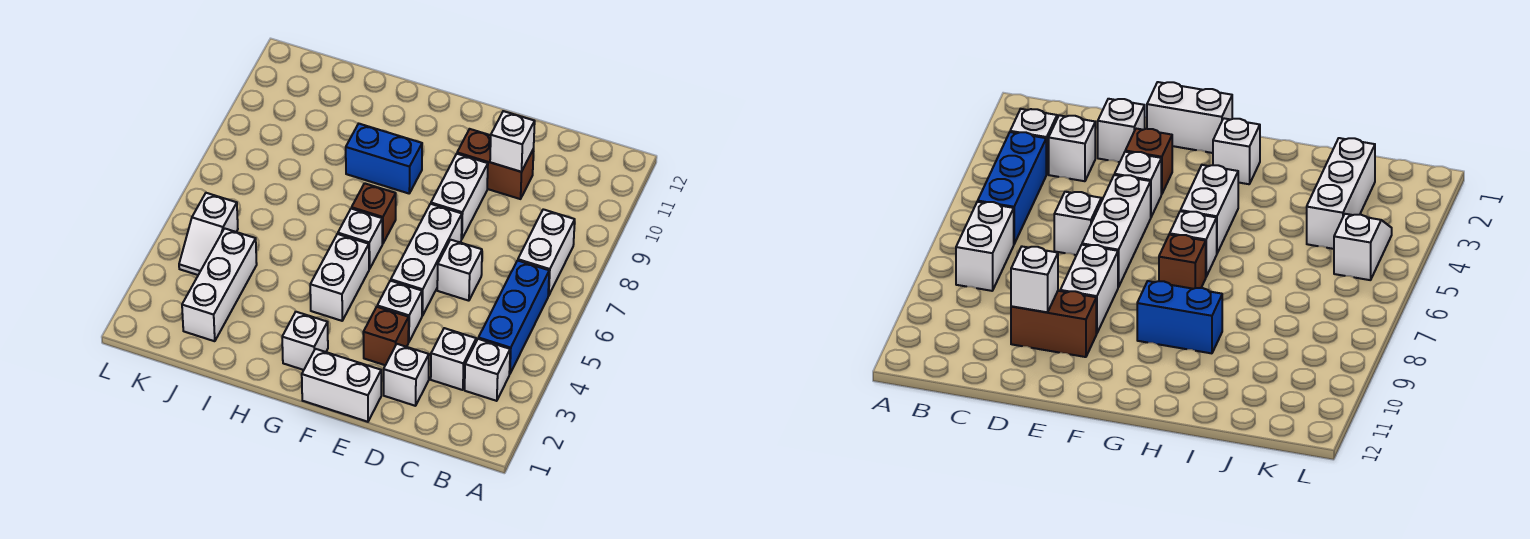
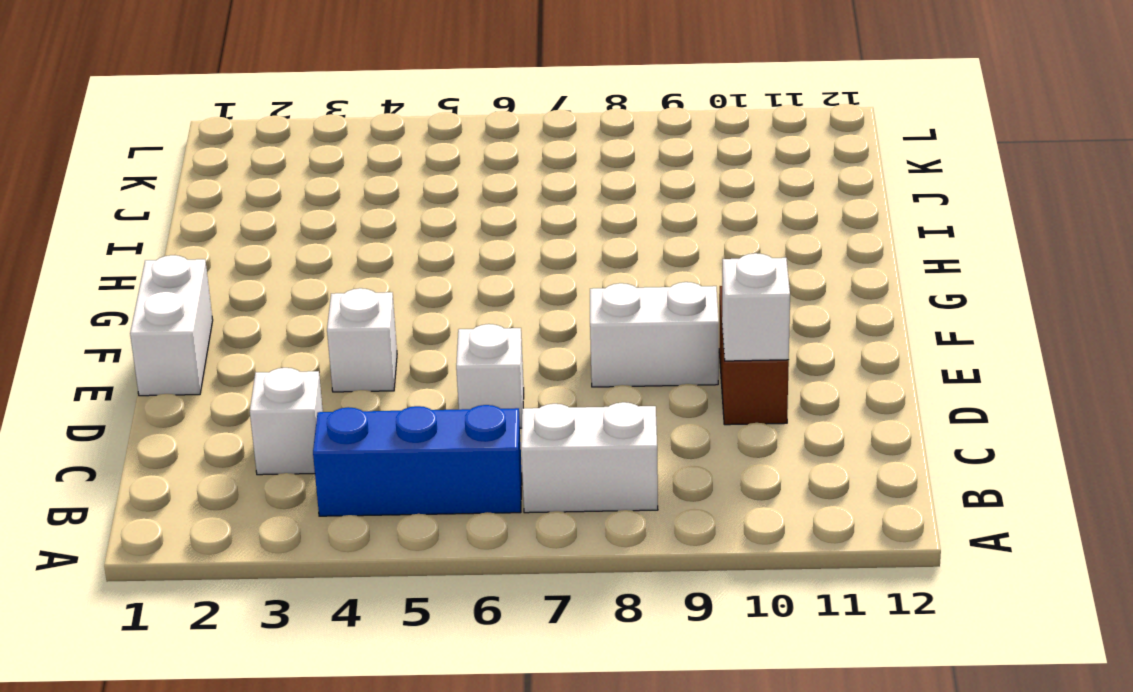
none -> white brick B3 level 1
none -> white brick D2 level 1
none -> brown brick E3 level 1

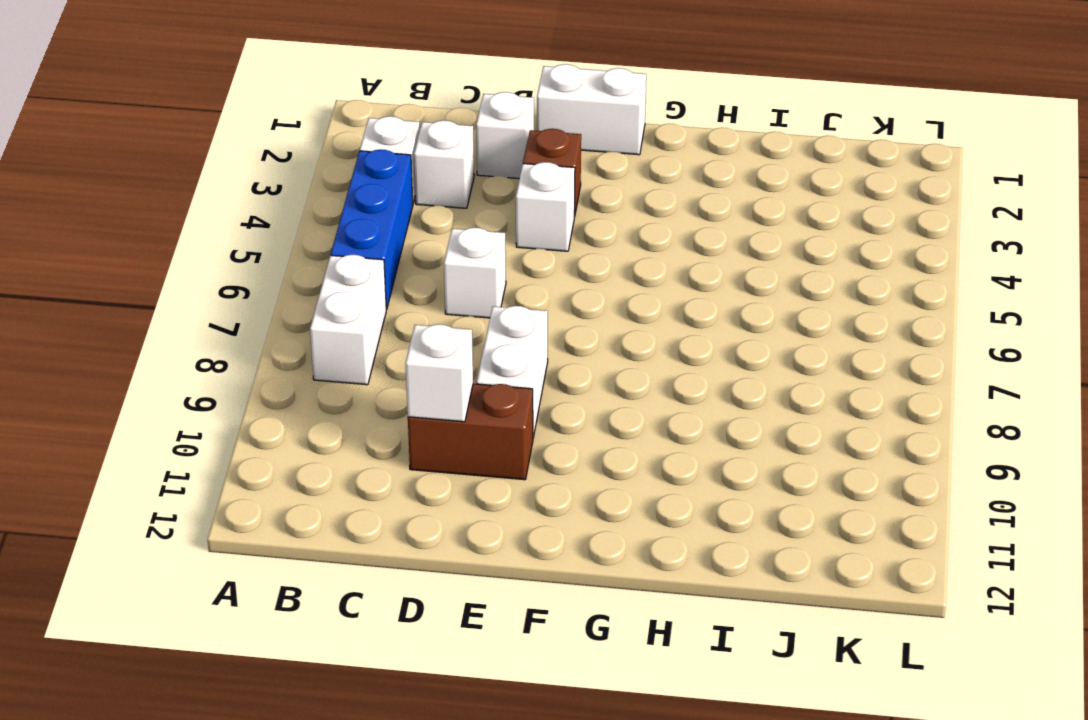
none -> white brick E5:E7 level 1
none -> white brick G2 level 1
none -> white brick G4:G5 level 1

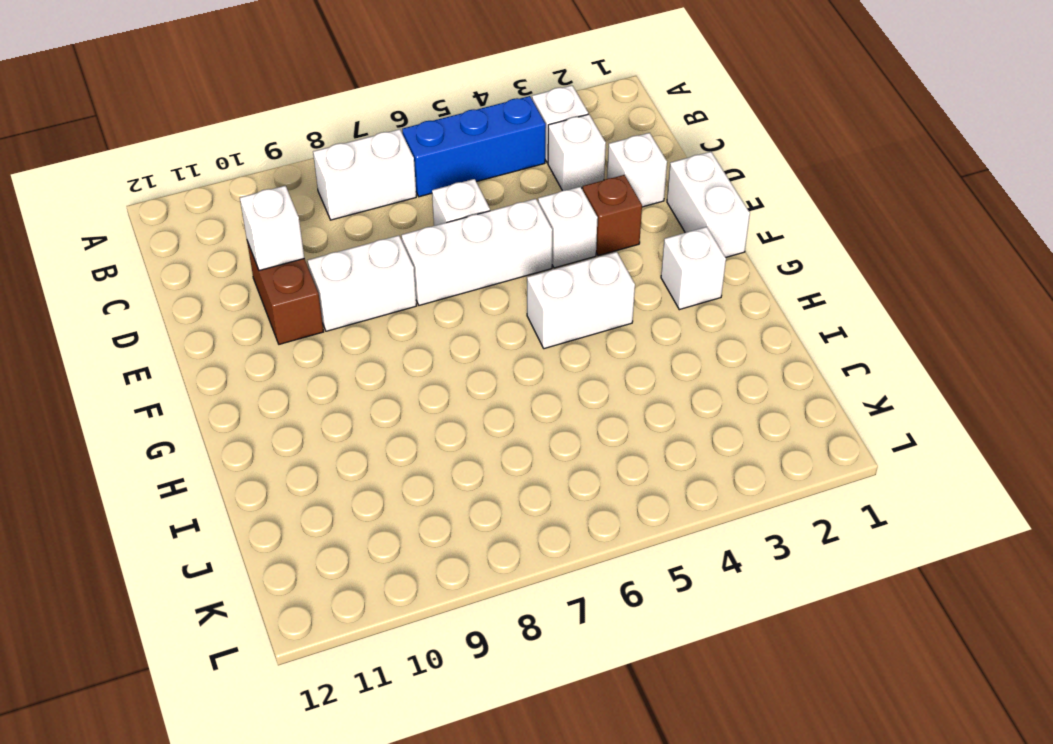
none -> white brick G6 level 1
none -> brown brick G7 level 1
none -> blue brick G9:H9 level 1

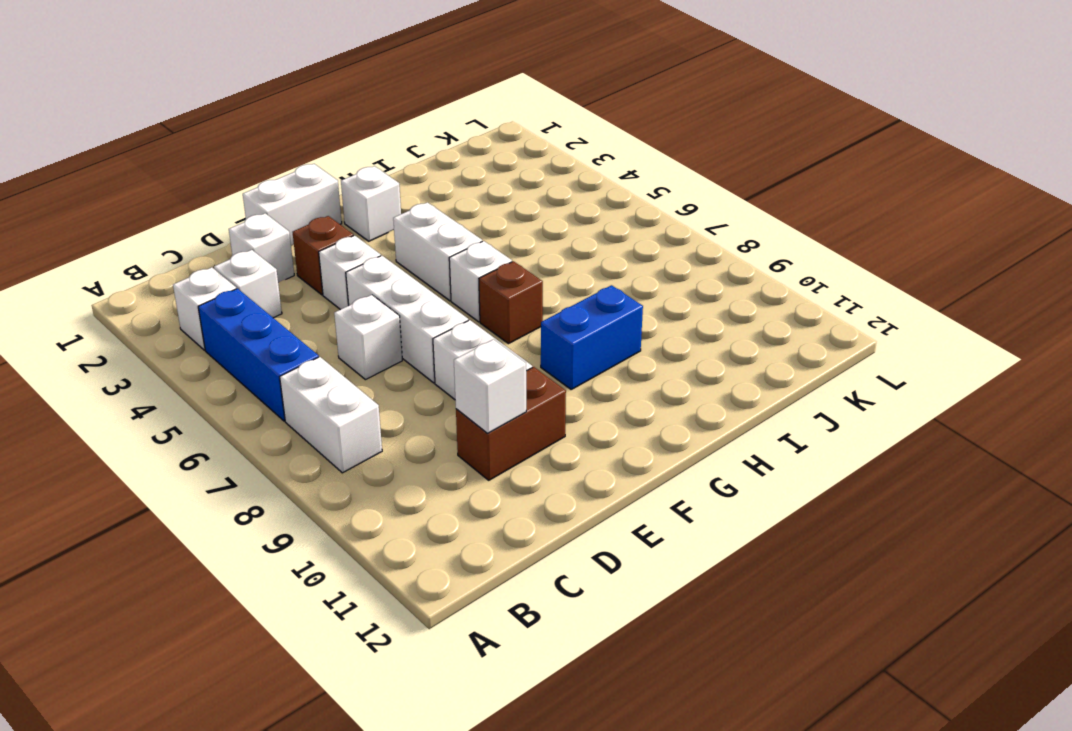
none -> white brick J2:J4 level 1
none -> white slope K4:K5 level 1 top 5

